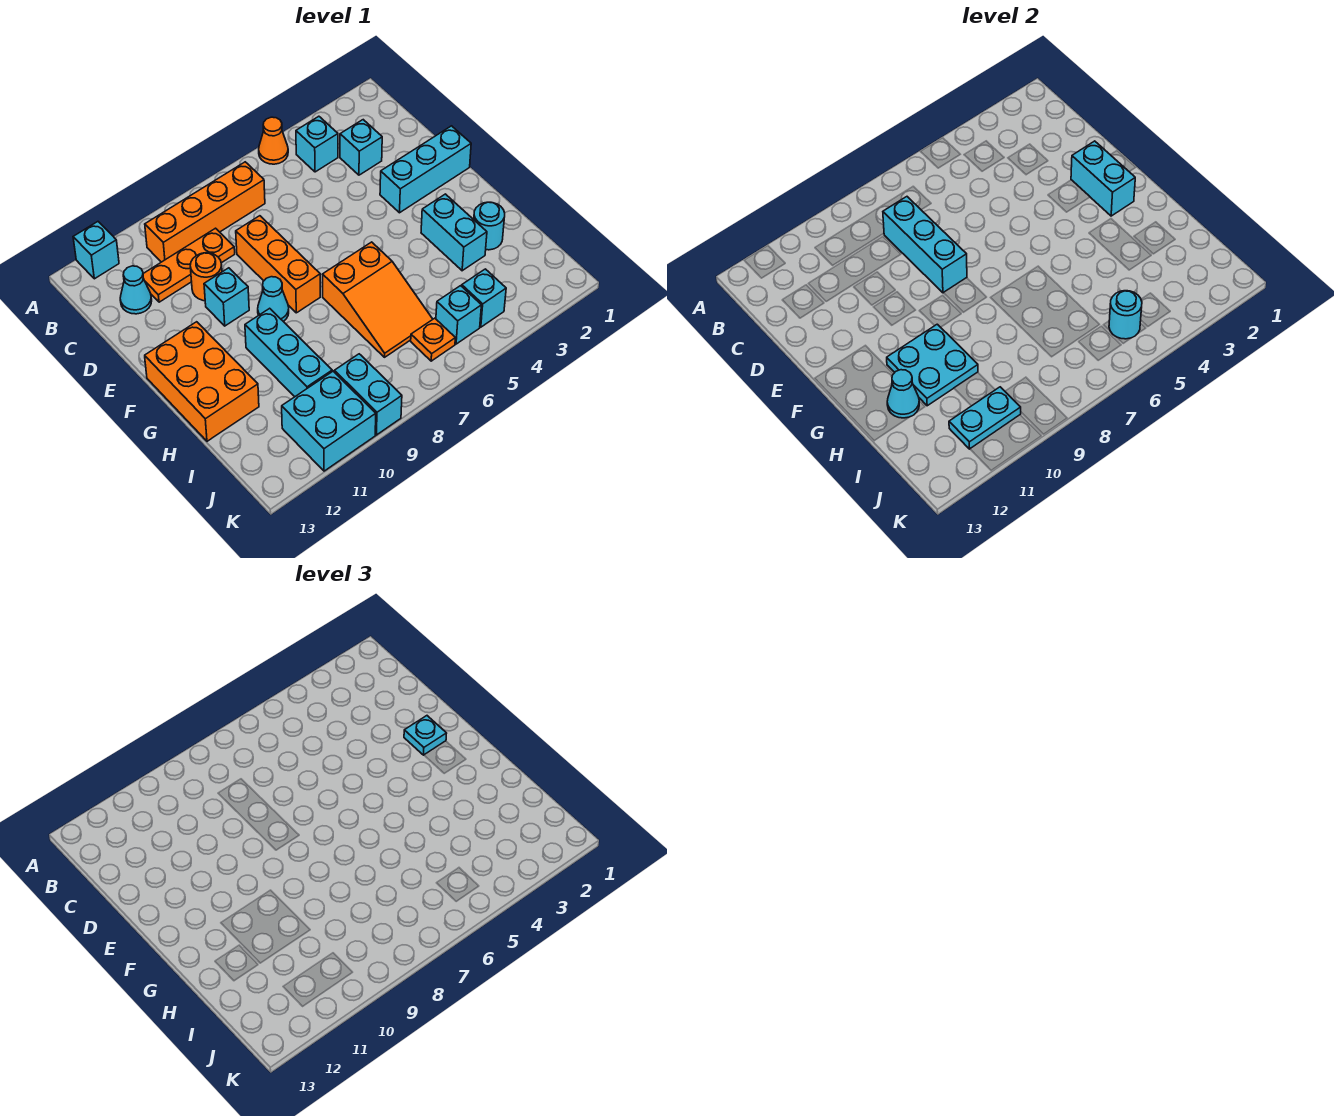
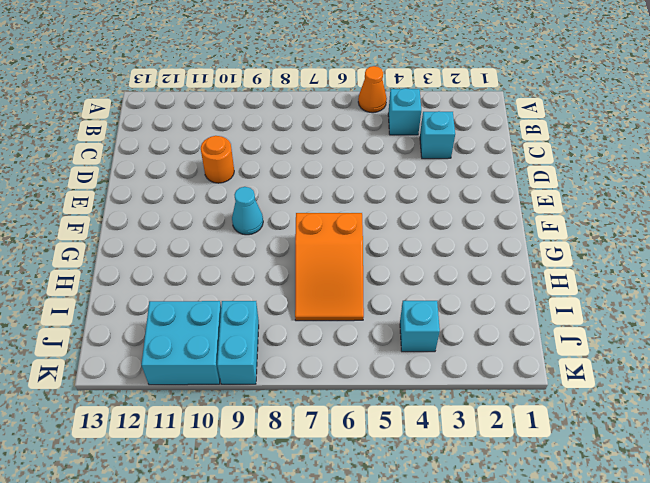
none -> cyan brick A12 level 1
none -> orange brick B7:B10 level 1
none -> orange plate C9:C11 level 1

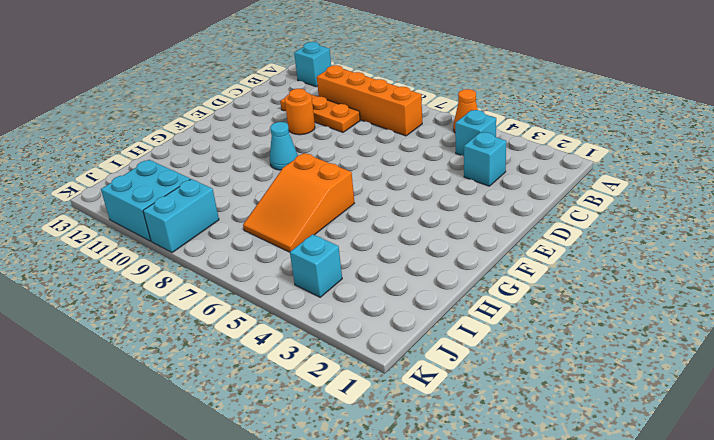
none -> cyan cone C12 level 1
none -> orange brick D8:F8 level 1
none -> cyan brick E1:E3 level 1

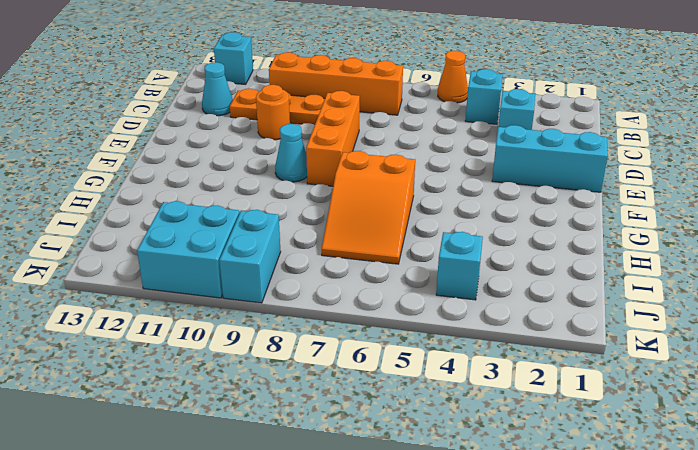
none -> cyan brick E10 level 1
none -> orange brick F12:H13 level 1
none -> cyan brick G3:H3 level 1

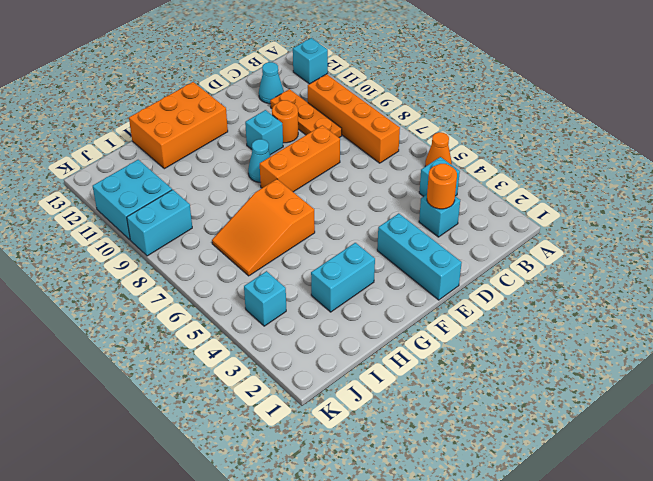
orange round brick C3 level 2 -> none
none -> cyan brick G10:I10 level 1
none -> cyan round brick H2 level 1
none -> cyan brick J5 level 1

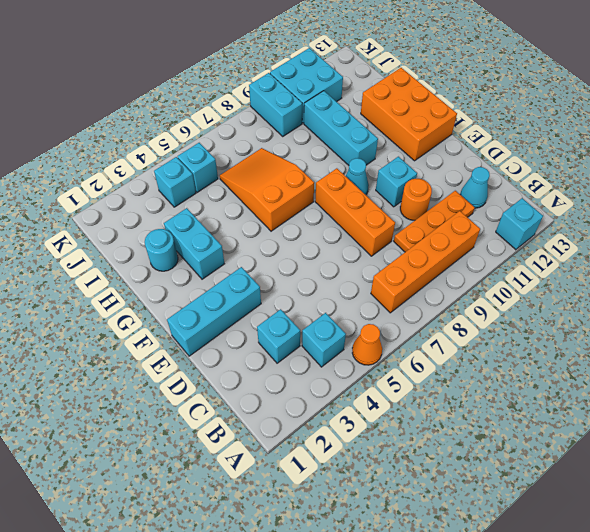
none -> orange plate J6 level 1
none -> cyan brick C8:E8 level 2
none -> cyan brick E2:F2 level 2

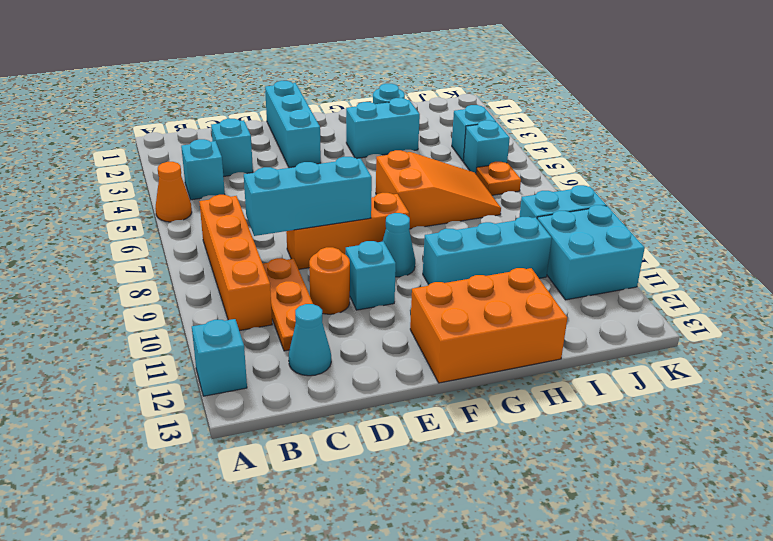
none -> cyan brick E2:F2 level 2
none -> cyan plate G10:H11 level 2
none -> cyan cone H12 level 2

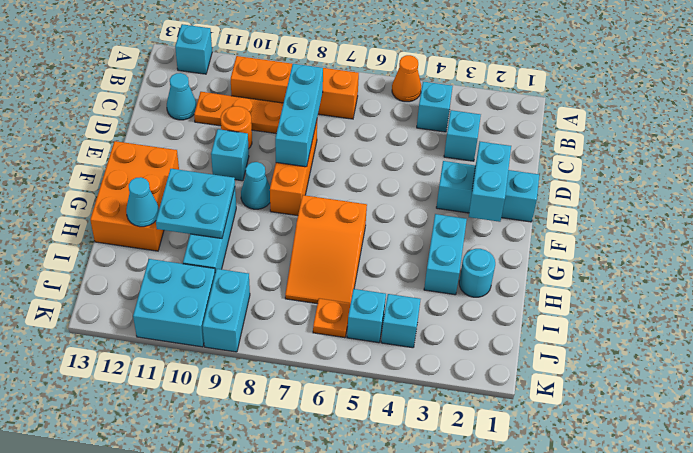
none -> cyan round brick J5 level 2
none -> cyan plate J10:J11 level 2
none -> cyan plate E2 level 3

